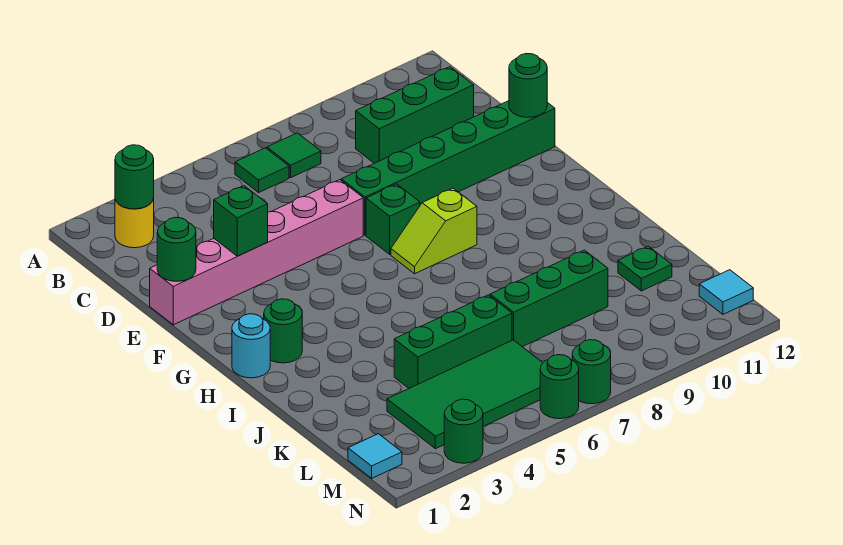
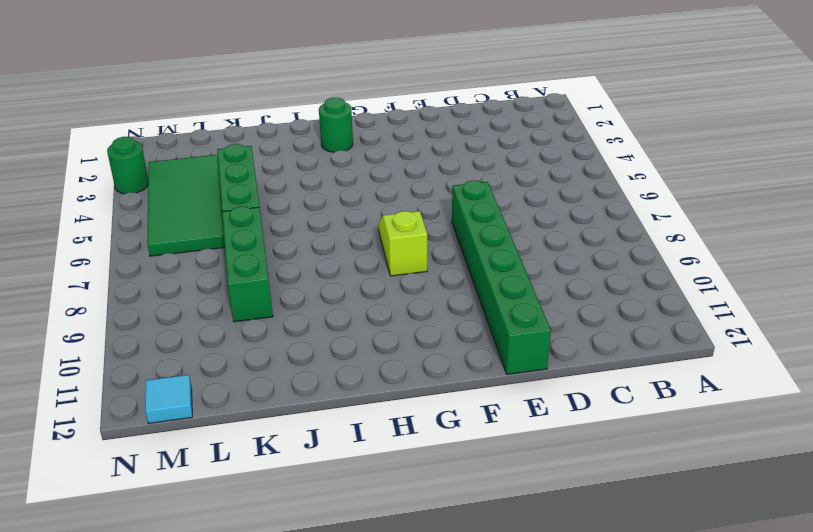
none -> yellow round brick B2 level 1
none -> green tile B6 level 1
none -> green tile B7 level 1

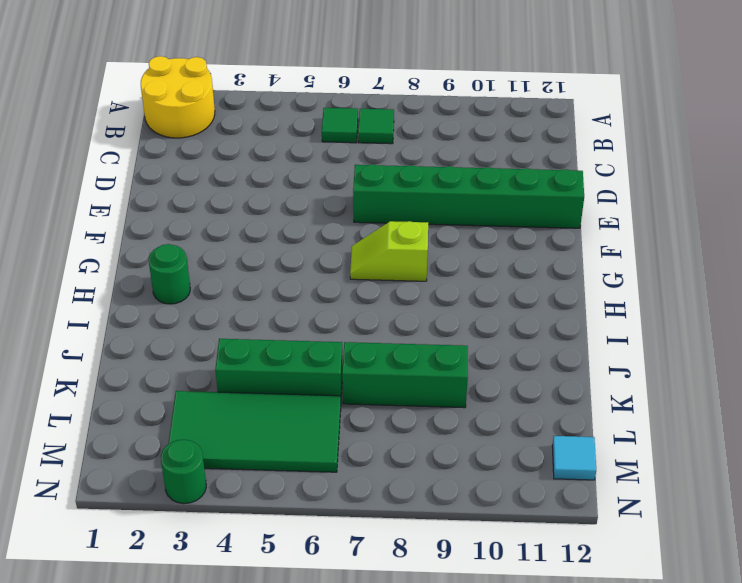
yellow round brick A1:B2 level 1 -> yellow round brick B2 level 1
none -> green brick C9:C11 level 1
none -> pink brick E1:E6 level 1
none -> green brick F7 level 1

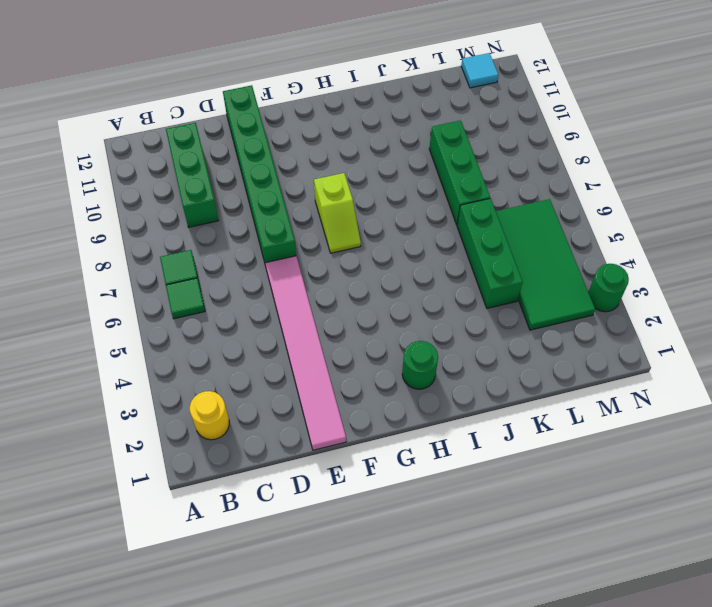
pink tile E1:E6 level 1 -> pink brick E1:E6 level 1
none -> green brick F7 level 1
none -> cyan round brick H1 level 1
none -> green plate K11 level 1

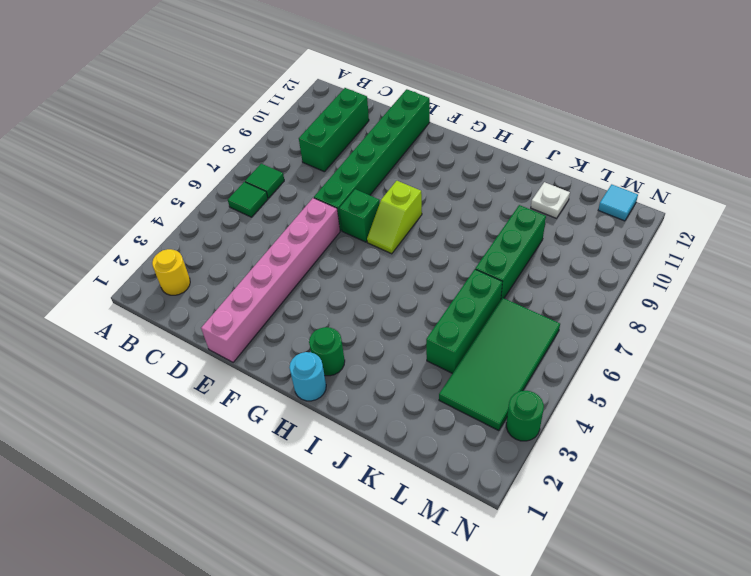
white plate K11 level 1 -> green plate K11 level 1
none -> cyan tile M1 level 1
none -> green round brick N6 level 1
none -> green round brick N7 level 1

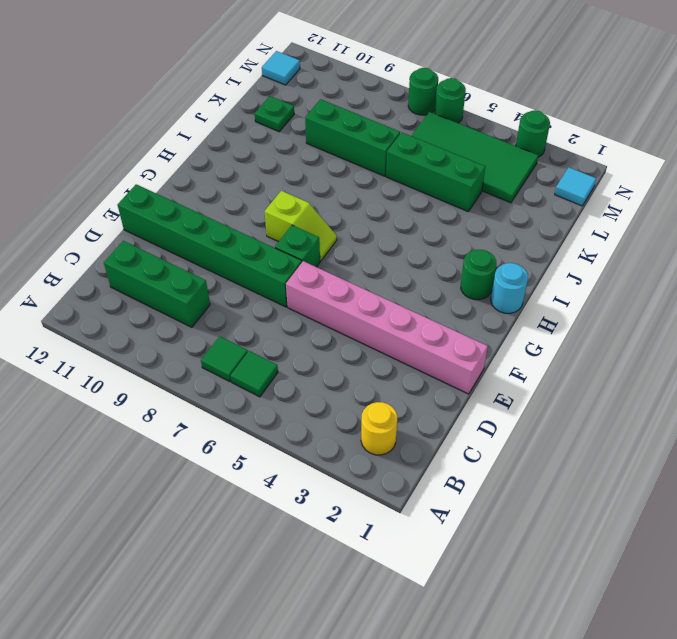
none -> green round brick B2 level 2
none -> green round brick E1 level 2
none -> green brick E3 level 2

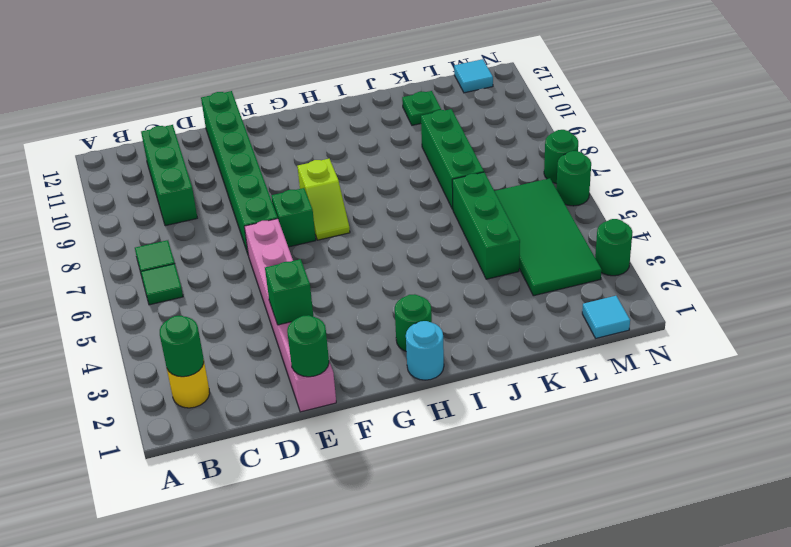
none -> green round brick E12 level 2

